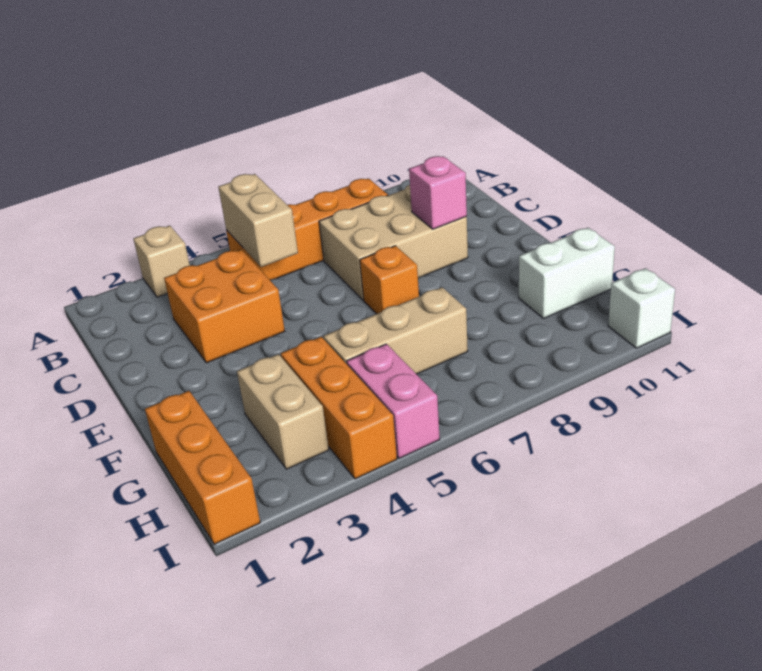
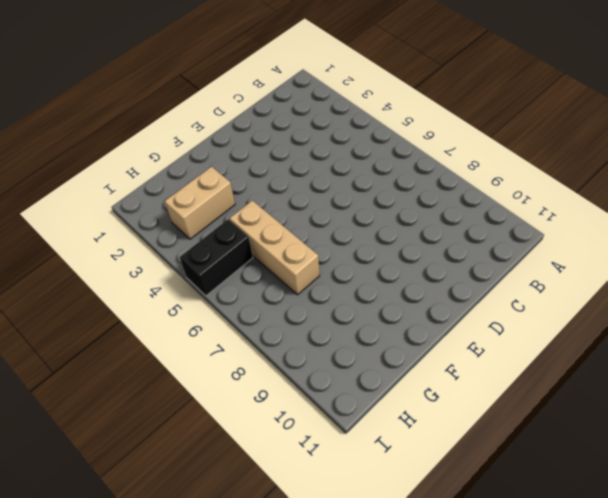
black brick H5:I5 level 1 -> pink brick H5:I5 level 1
none -> tan brick A3 level 1
none -> orange brick B5:B8 level 1
none -> orange brick C3:D4 level 1

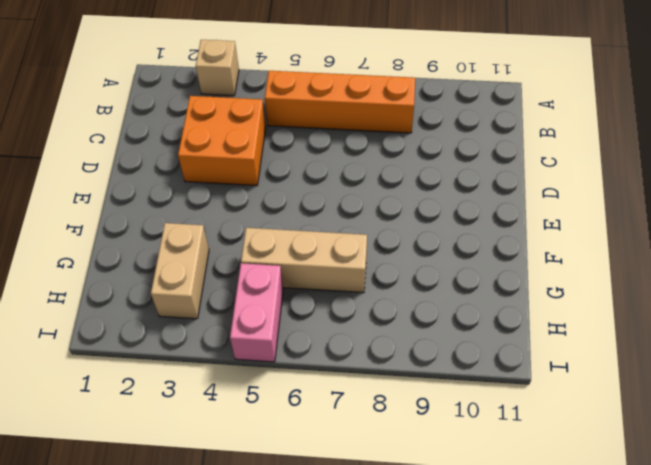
none -> tan brick C7:D9 level 1
none -> orange brick E7 level 1
none -> orange brick G1:I1 level 1

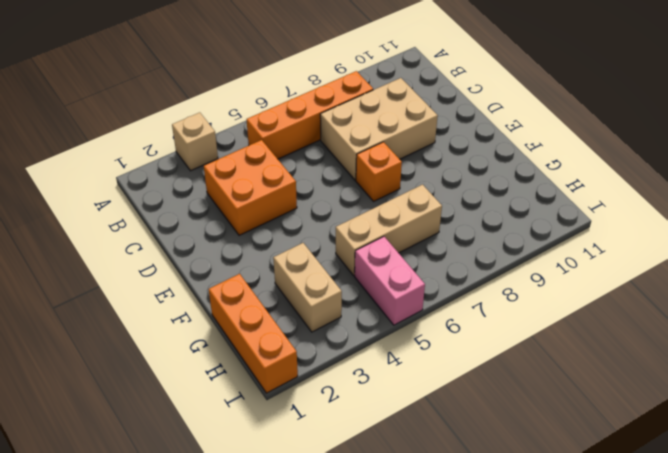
none -> orange brick G4:I4 level 1
none -> white brick G10:G11 level 1
none -> white brick I11 level 1

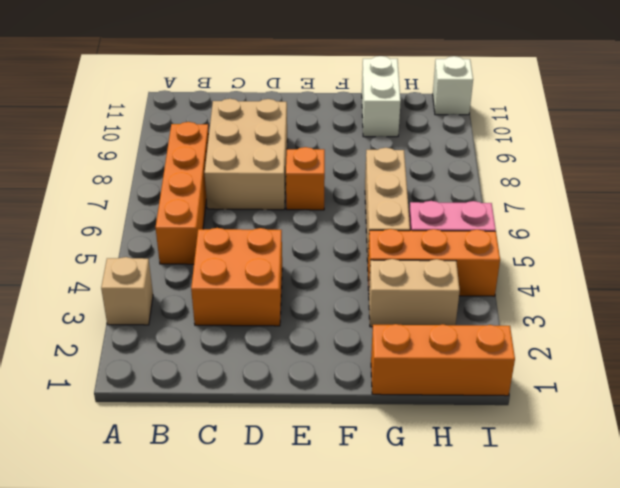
none -> tan brick B5:C5 level 2
none -> pink brick D9 level 2

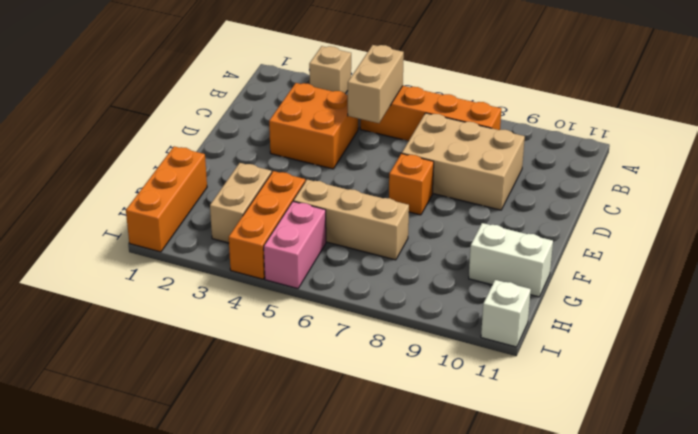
none -> pink brick D9 level 2

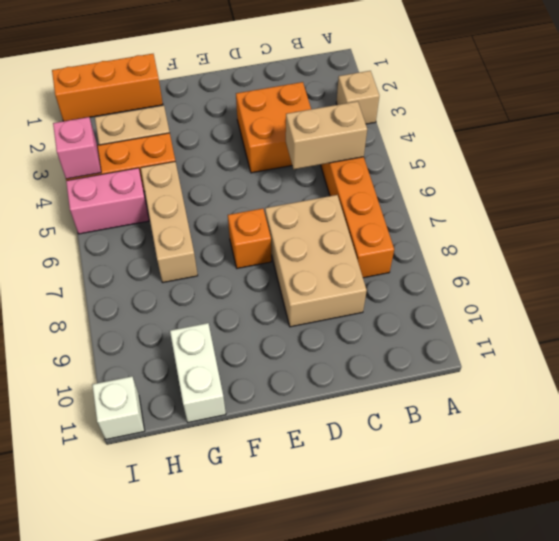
pink brick I4 level 2 -> pink brick D9 level 2

